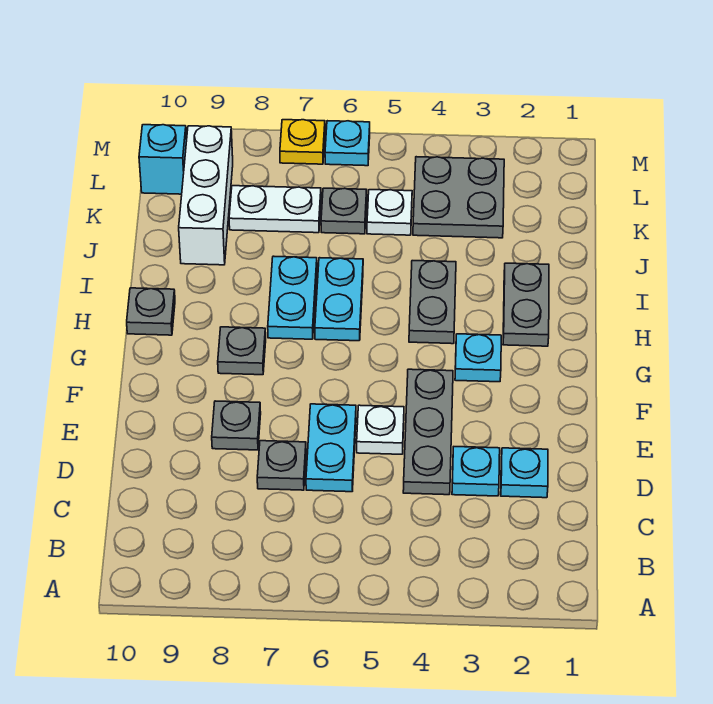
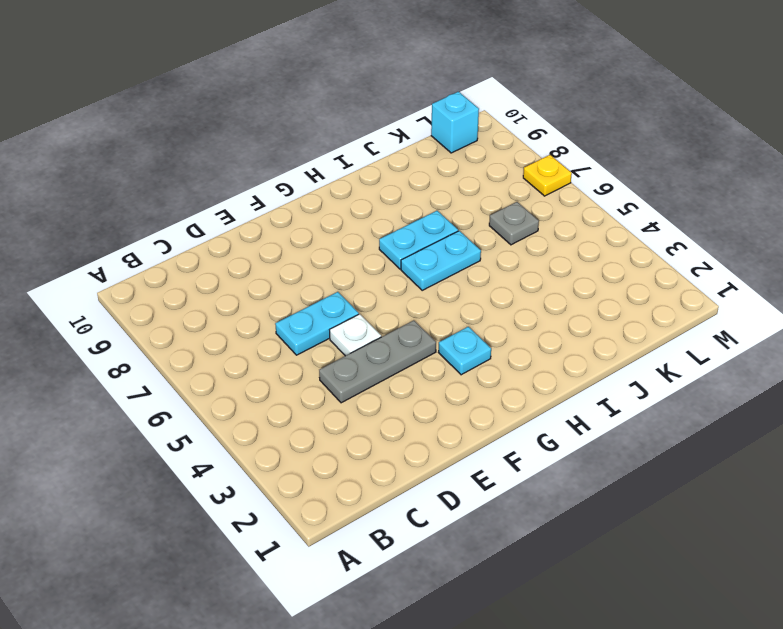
none -> cyan plate D2 level 1
none -> cyan plate D3 level 1
none -> grey plate D7 level 1

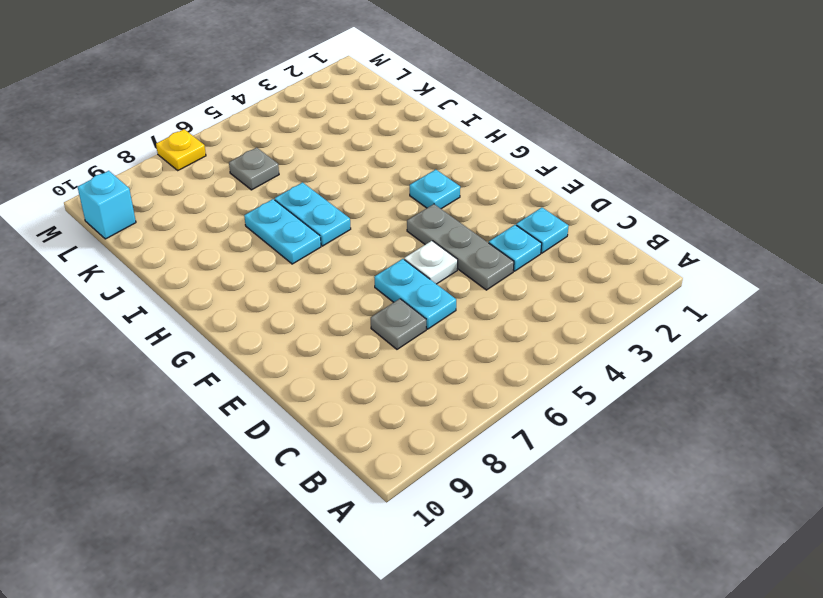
none -> grey plate E8 level 1
none -> grey plate G8 level 1
none -> grey plate H2:I2 level 1

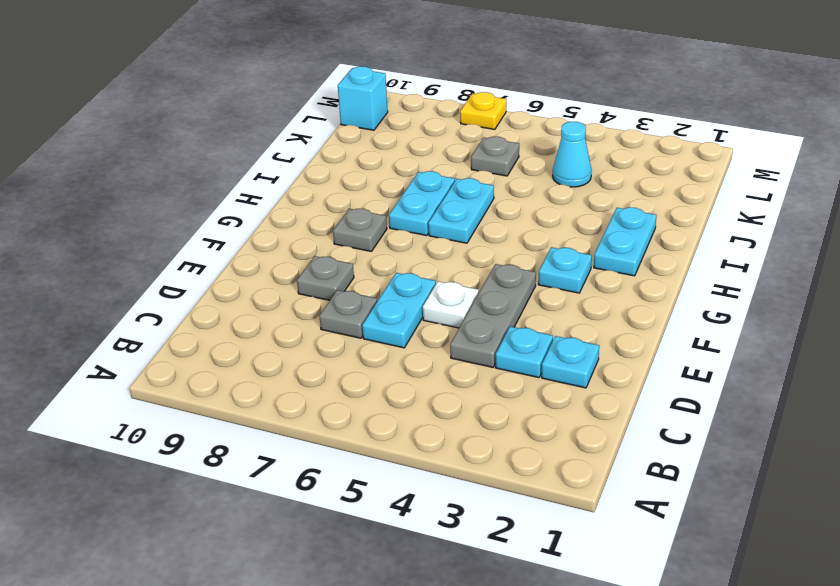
cyan plate H2:I2 level 1 -> grey plate H2:I2 level 1
cyan cone K4 level 1 -> grey plate K3:L4 level 1
none -> grey plate H4:I4 level 1
none -> grey plate H10 level 1
none -> white brick J9:L9 level 1

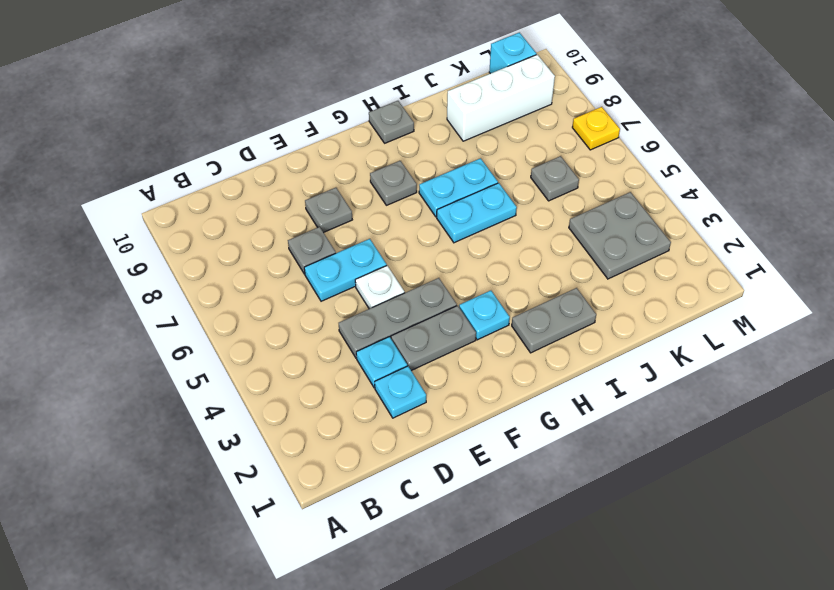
grey plate E3:F3 level 1 -> grey plate H4:I4 level 1
none -> white plate K5 level 1
none -> white plate K7:K8 level 1
none -> cyan plate M6 level 1

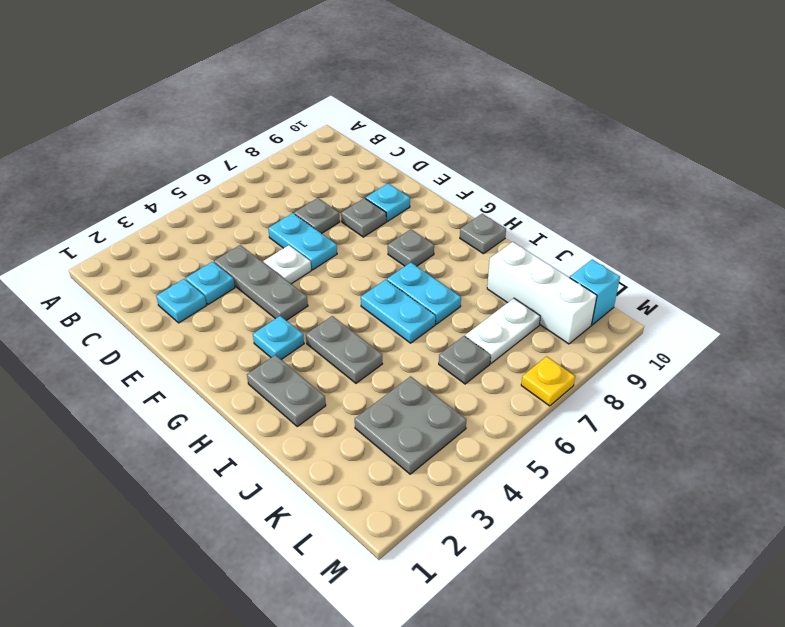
cyan plate E9 level 1 -> cyan plate M6 level 1
none -> white plate K5 level 1

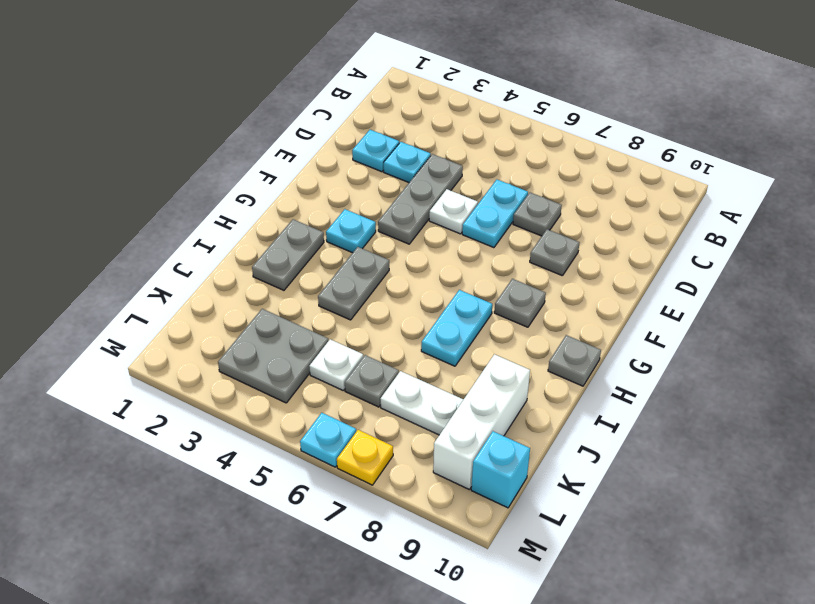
none -> cyan plate H6:I6 level 1

